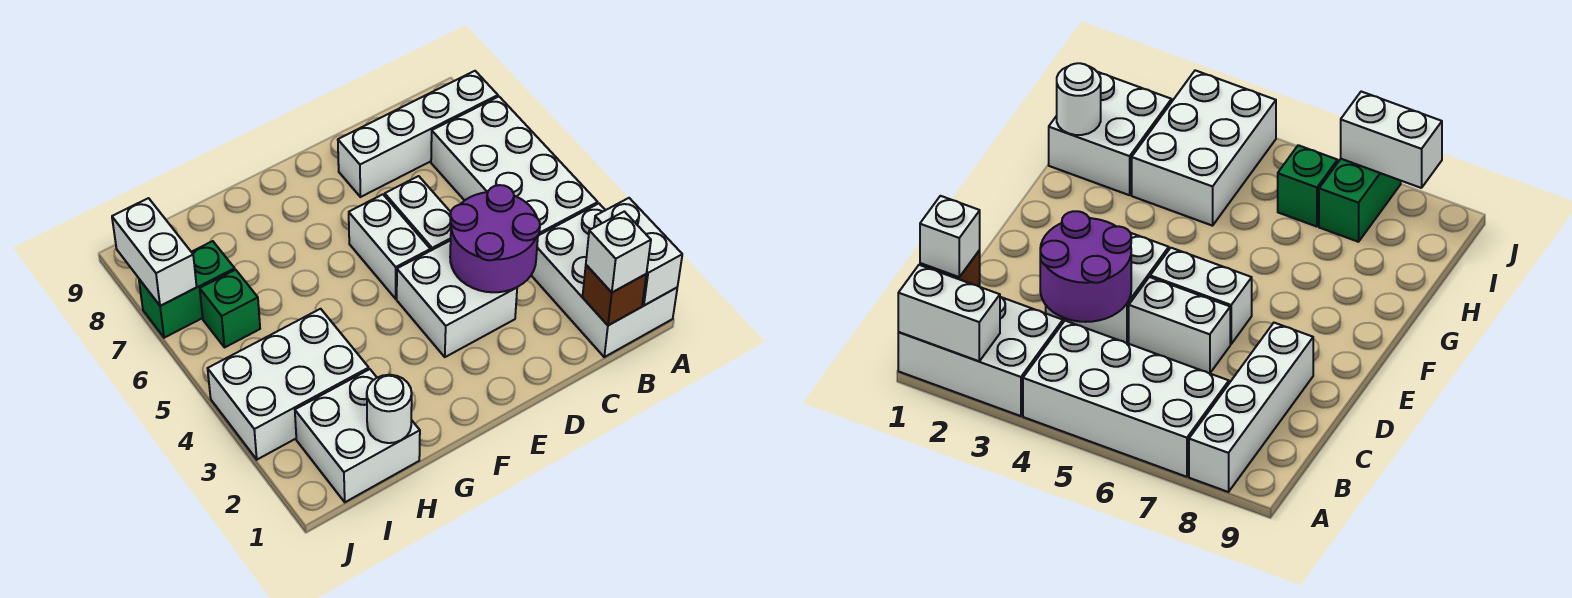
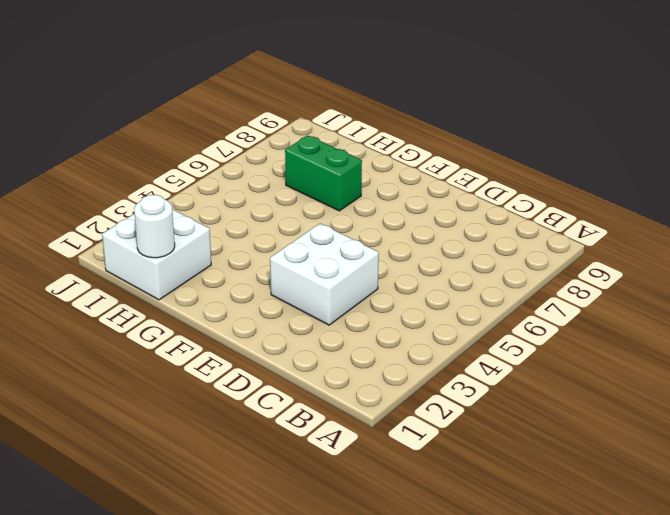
green brick G7:H7 level 1 -> green brick I7:J7 level 1
none -> white brick A1:B3 level 1
none -> white brick A4:B7 level 1
none -> white brick A8:D8 level 1

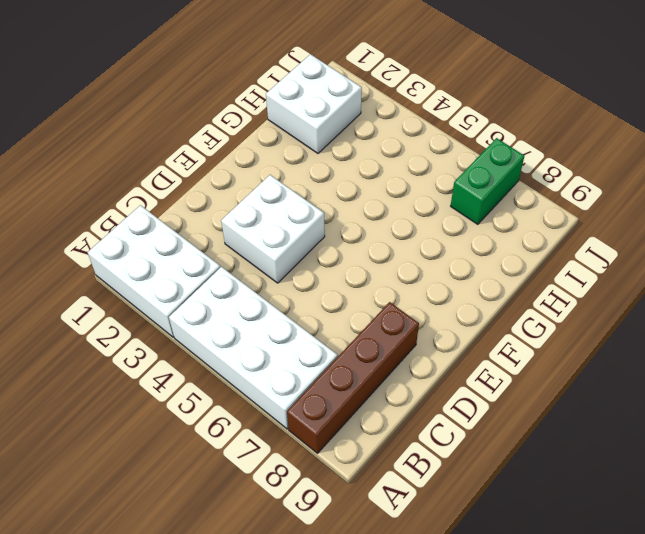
brown brick A8:D8 level 1 -> white brick A8:D8 level 1
none -> white brick D5:D6 level 1
none -> white brick E5:E6 level 1
none -> white brick H3:J4 level 1

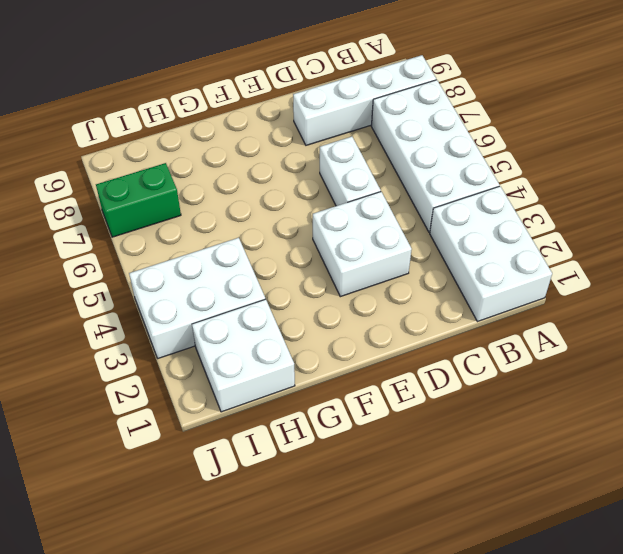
none -> white brick E5:E6 level 1
none -> green brick I6 level 1
none -> white brick A1:A2 level 2

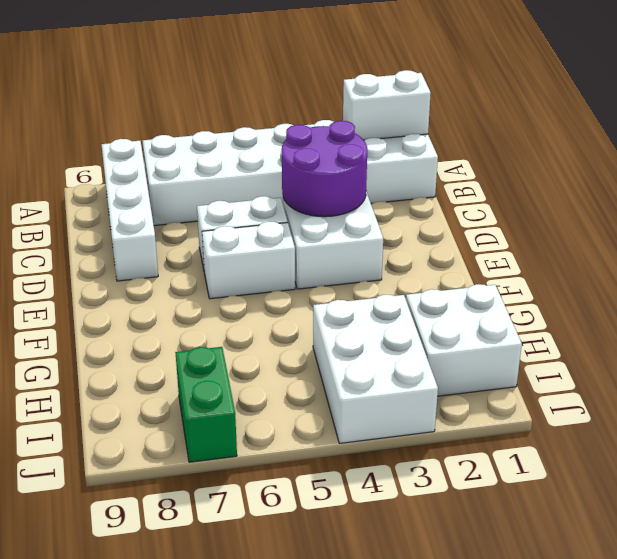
none -> green brick I6 level 1
none -> brown brick B1 level 2
none -> white round brick H1 level 2

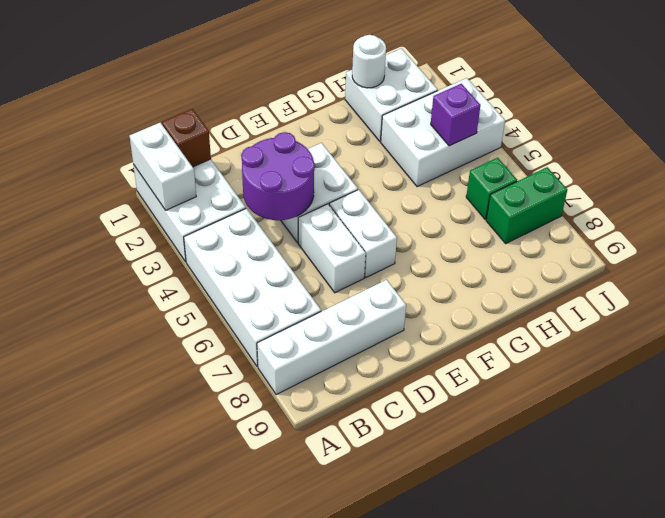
purple brick I4 level 2 -> none
none -> white brick J7:J8 level 2
none -> white brick B1 level 3

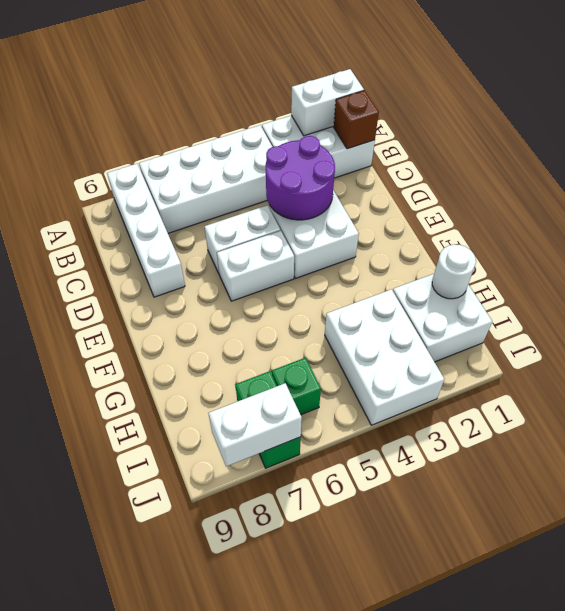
none -> white brick B1 level 3

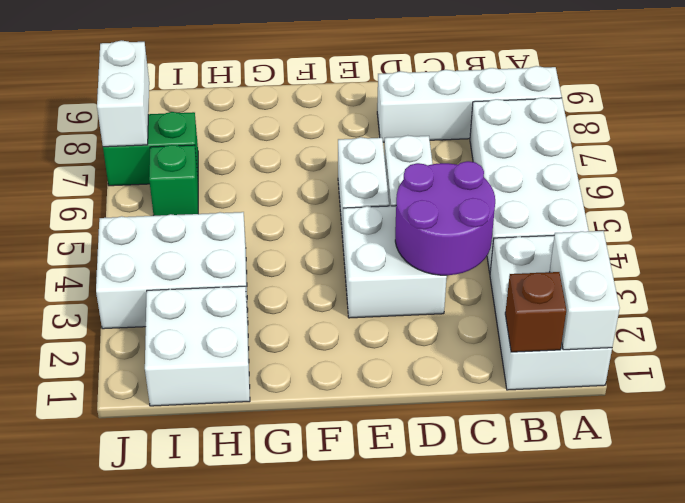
none -> white round brick H1 level 2
none -> white brick B1 level 3

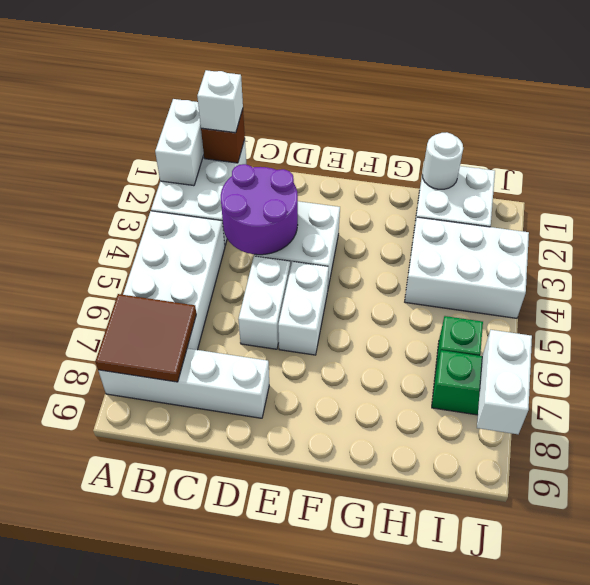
brown tile A7:B8 level 2 -> none

